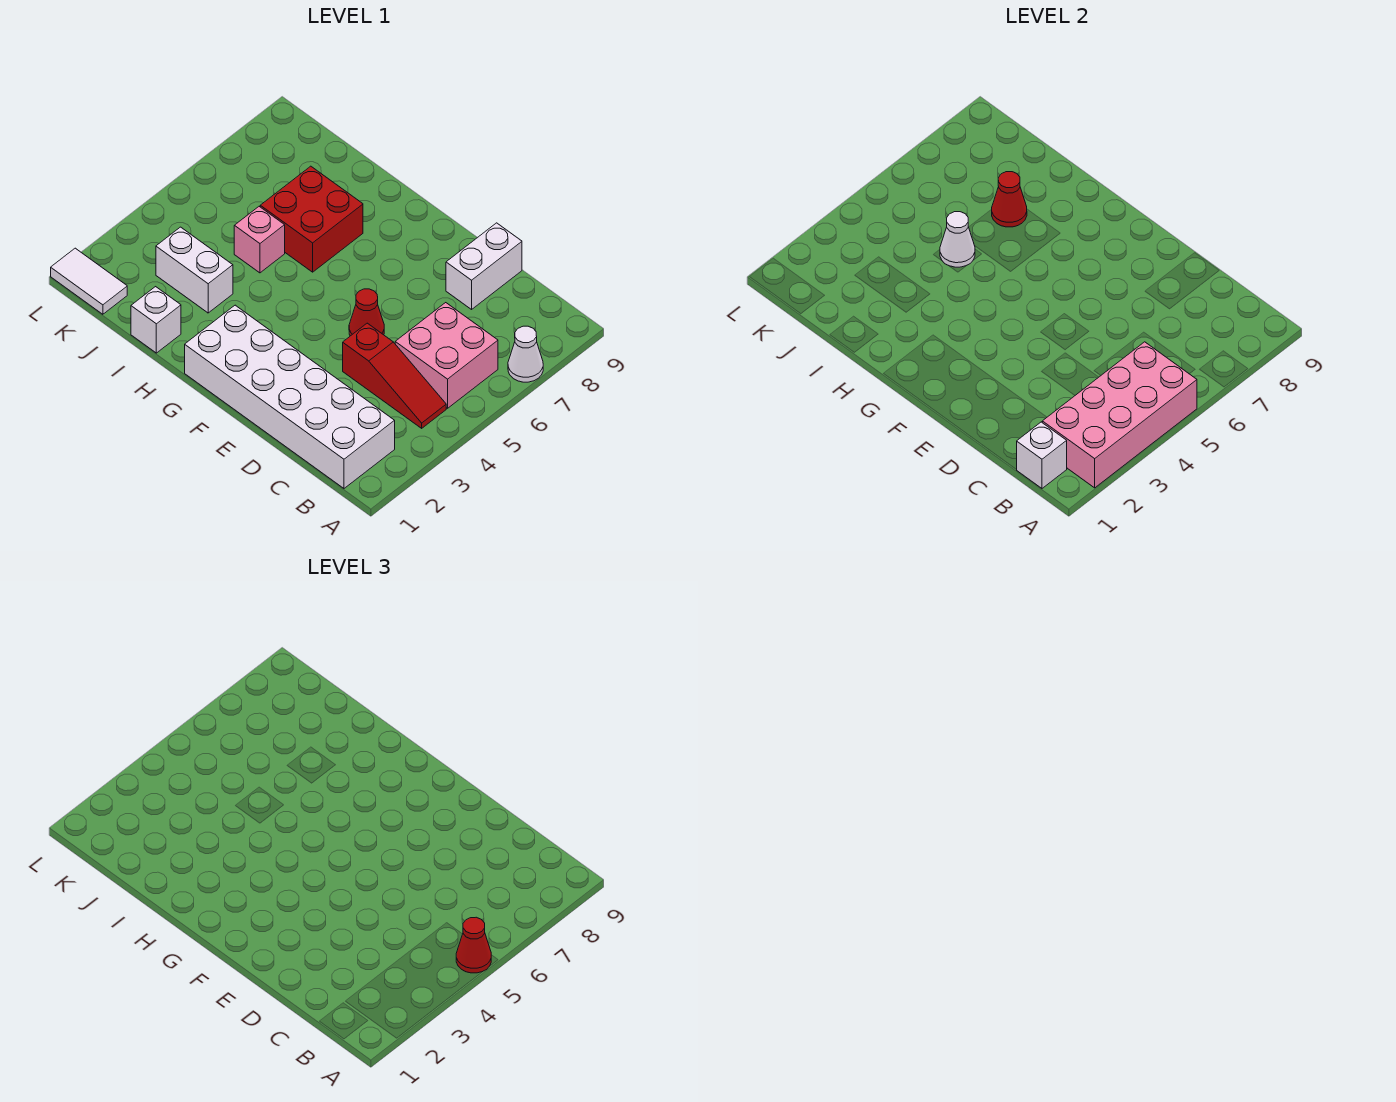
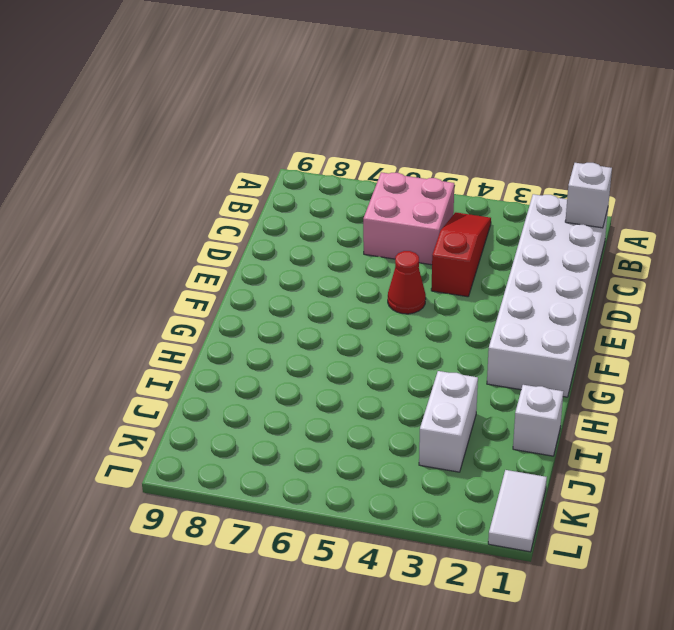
none -> white cone A7 level 1
none -> white brick D8:D9 level 1
none -> red brick H6:I7 level 1

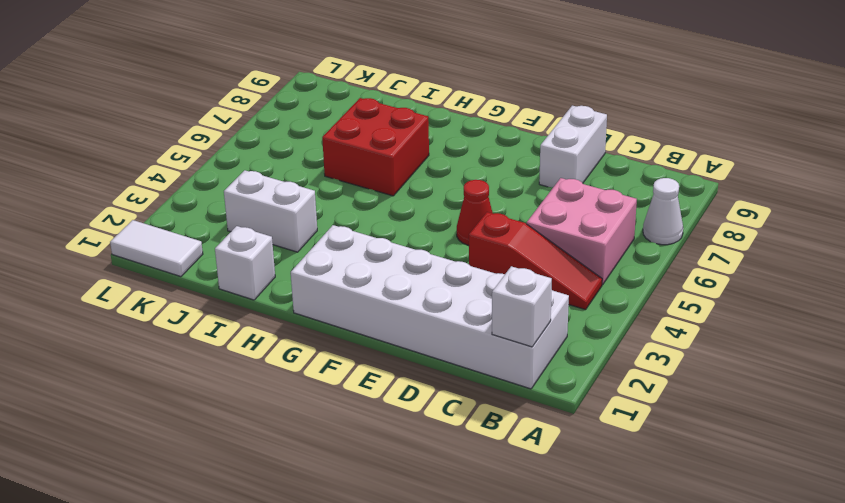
none -> pink brick I5 level 1
none -> pink brick A2:B5 level 2
none -> white cone I5 level 2

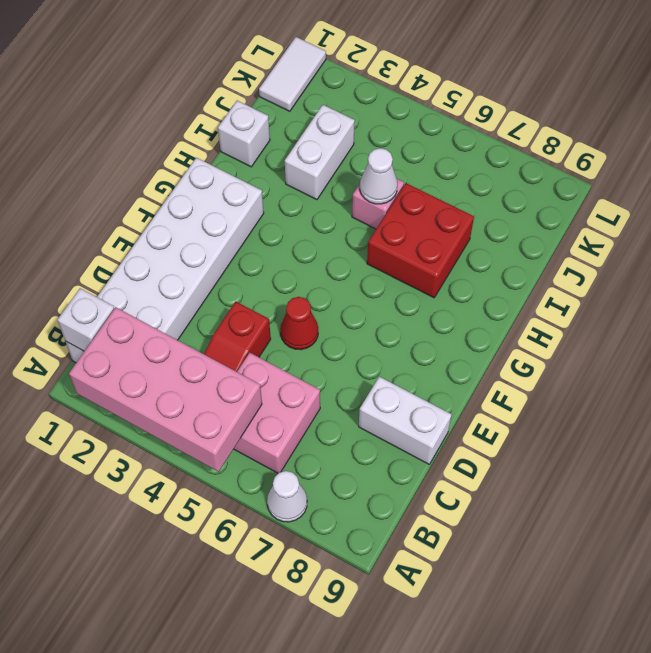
none -> red cone I7 level 2
none -> red cone A5 level 3

